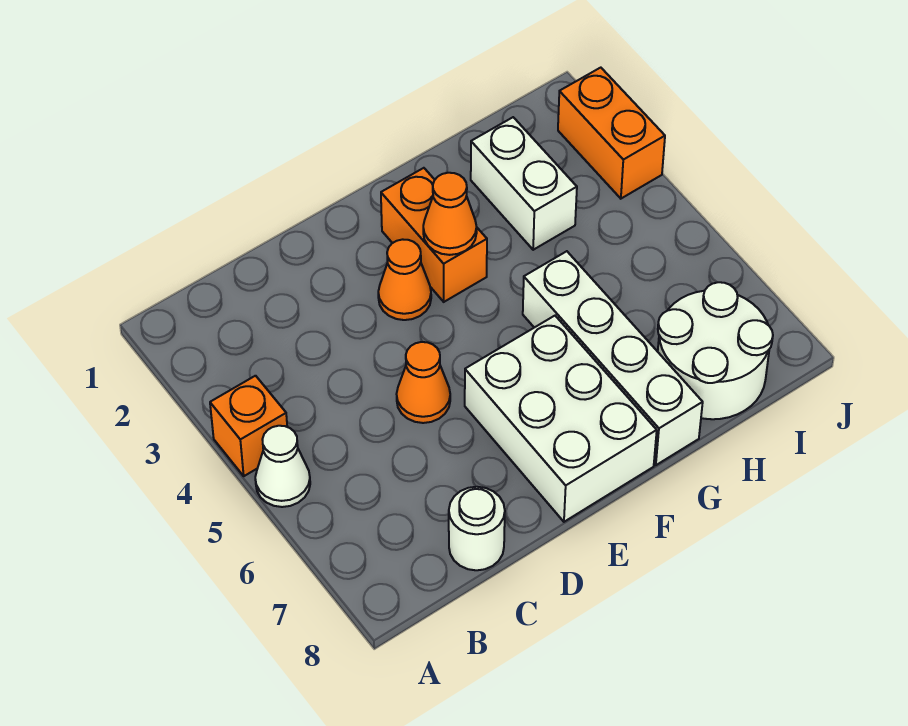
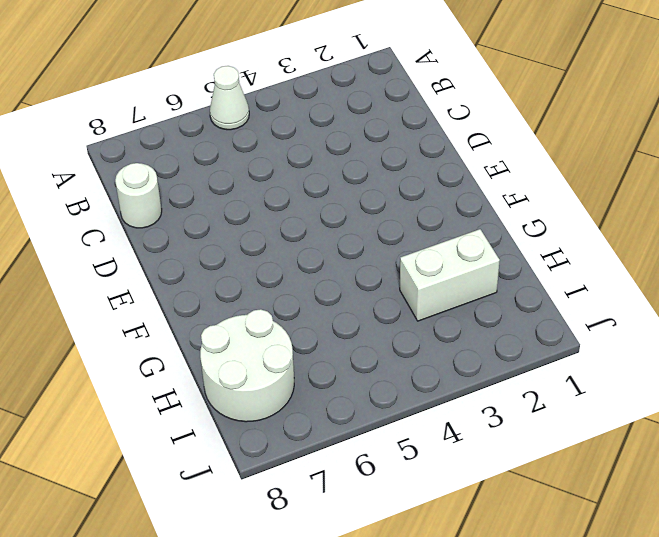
none -> orange brick A4 level 1
none -> orange cone D5 level 1
none -> orange cone E3 level 1

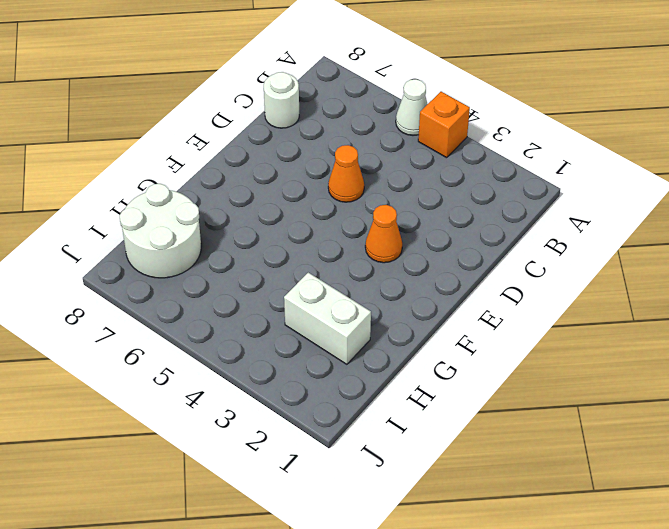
none -> white brick E6:F8 level 1
none -> orange brick F2:F3 level 1
none -> white brick G5:G8 level 1

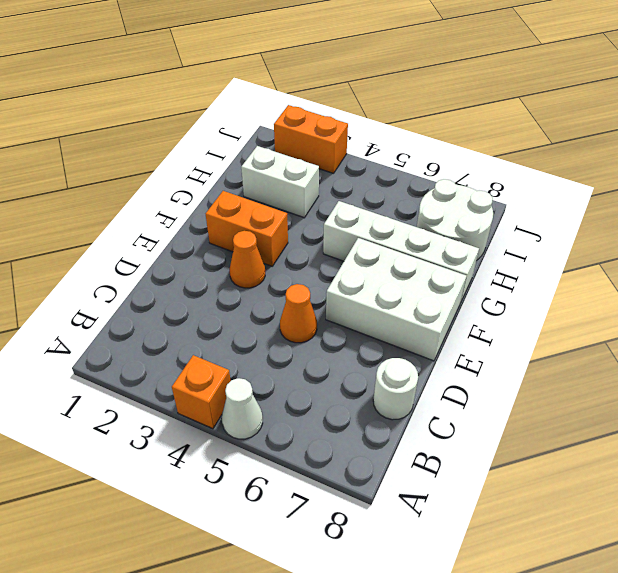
none -> orange cone F3 level 2

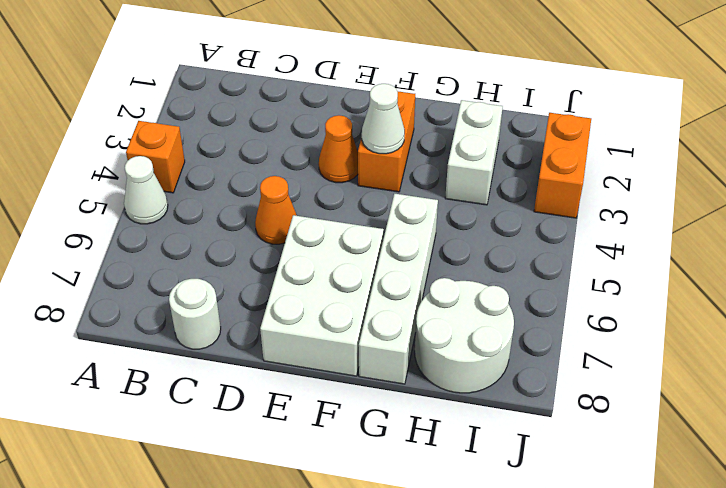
white cone F3 level 2 -> orange cone F3 level 2

